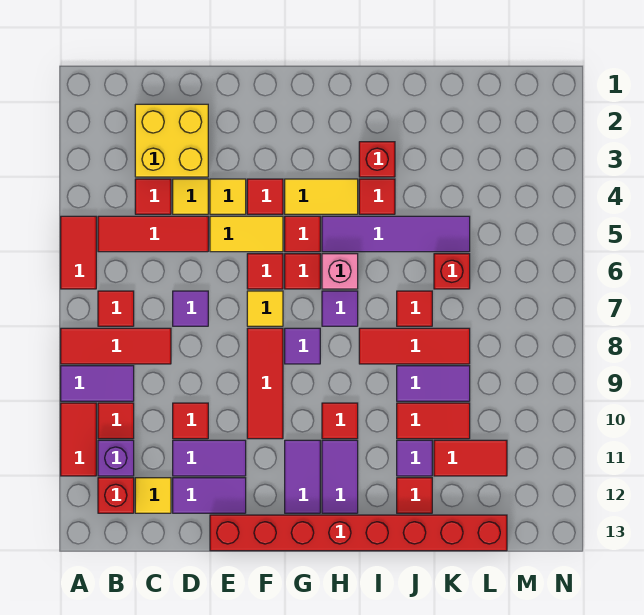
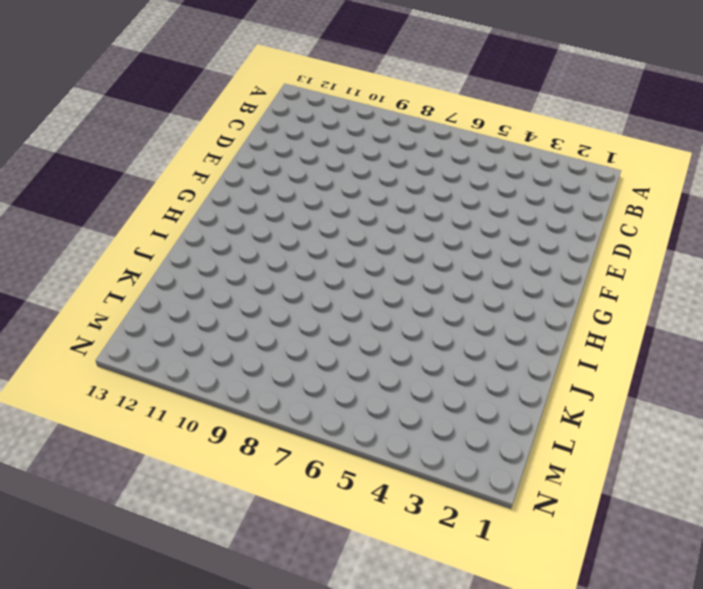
none -> red tile A5:A6 level 1
none -> red tile A8:C8 level 1
none -> purple tile A9:B9 level 1
none -> red tile A10:A11 level 1

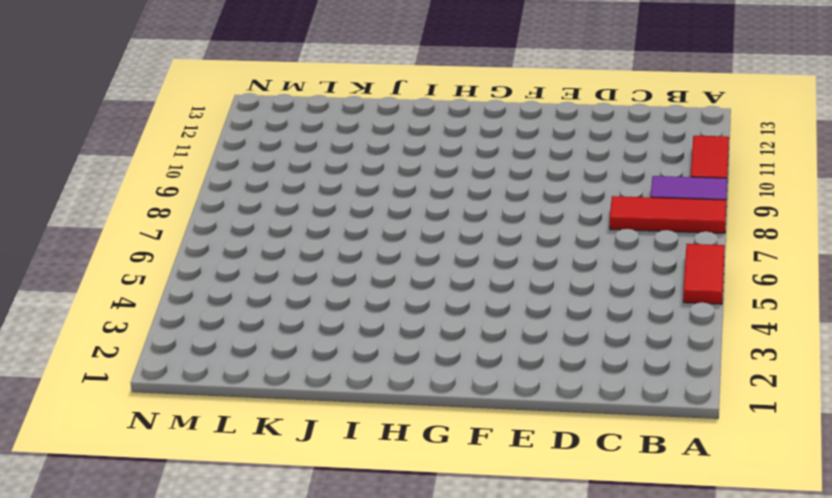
none -> red tile B5:D5 level 1
none -> red tile B7 level 1
none -> red tile B10 level 1
none -> purple brick B11 level 1

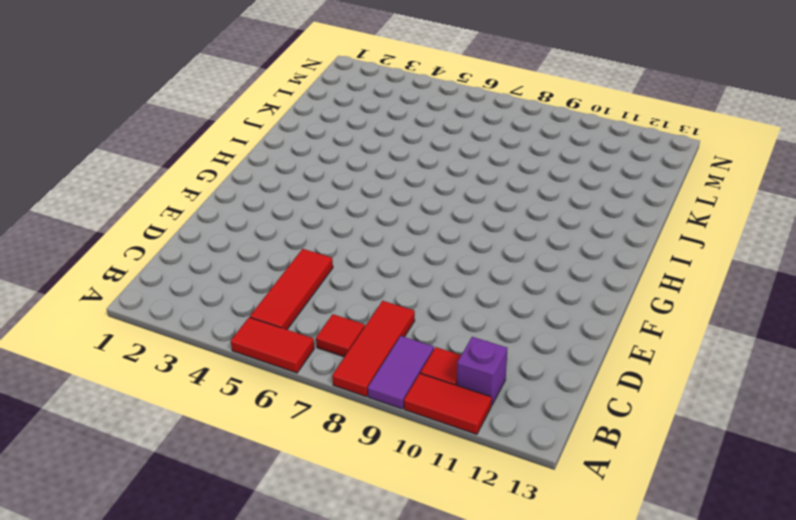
none -> red brick B12 level 1
none -> yellow brick C2:D3 level 1
none -> red tile C4 level 1
none -> yellow tile C12 level 1

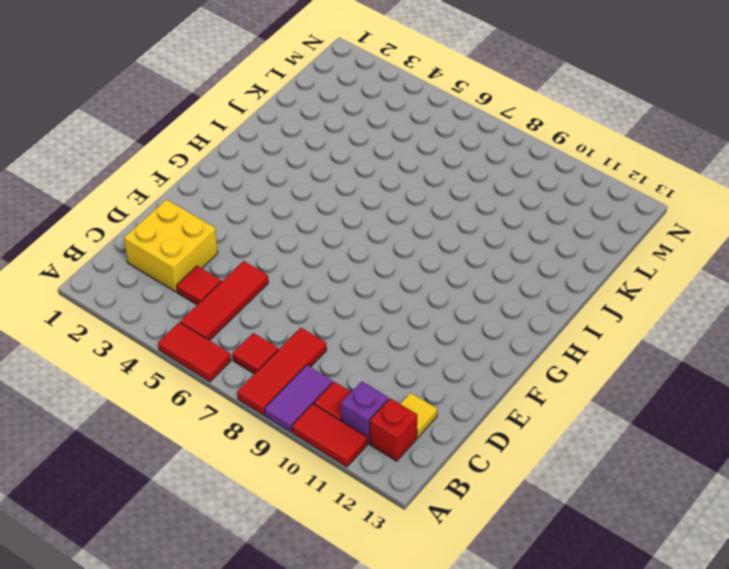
none -> yellow tile D4 level 1
none -> purple tile D7 level 1
none -> red tile D10 level 1
none -> purple tile D11:E11 level 1

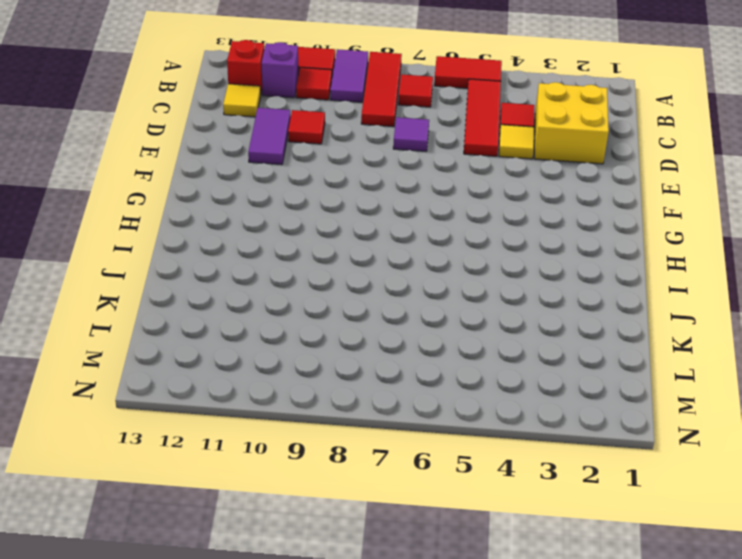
none -> purple tile D12:E12 level 1
none -> yellow tile E4 level 1
none -> yellow tile E5:F5 level 1
none -> red brick E13:L13 level 1

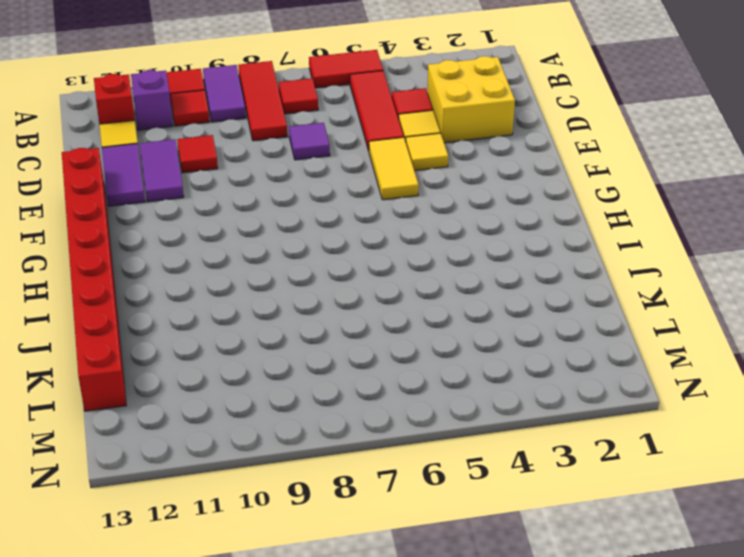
none -> red tile F4 level 1
none -> red tile F6 level 1
none -> yellow tile F7 level 1
none -> red tile F8:F10 level 1

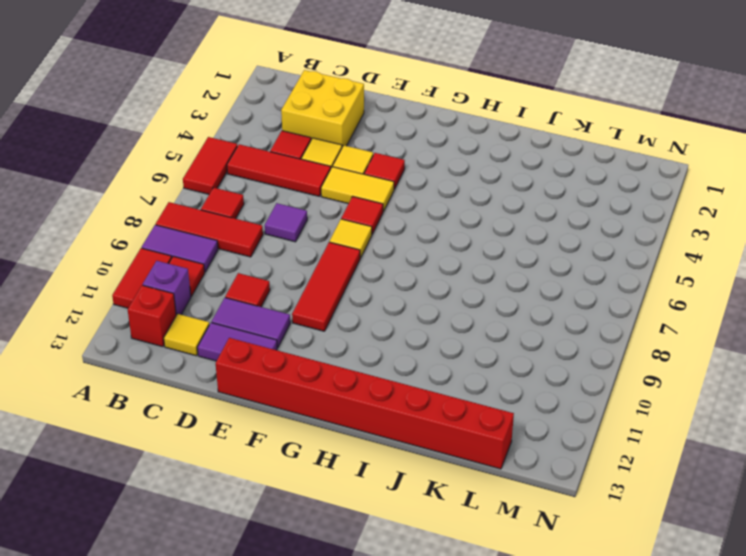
none -> yellow tile G4:H4 level 1
none -> red tile G5 level 1
none -> red tile G6 level 1
none -> purple tile G8 level 1

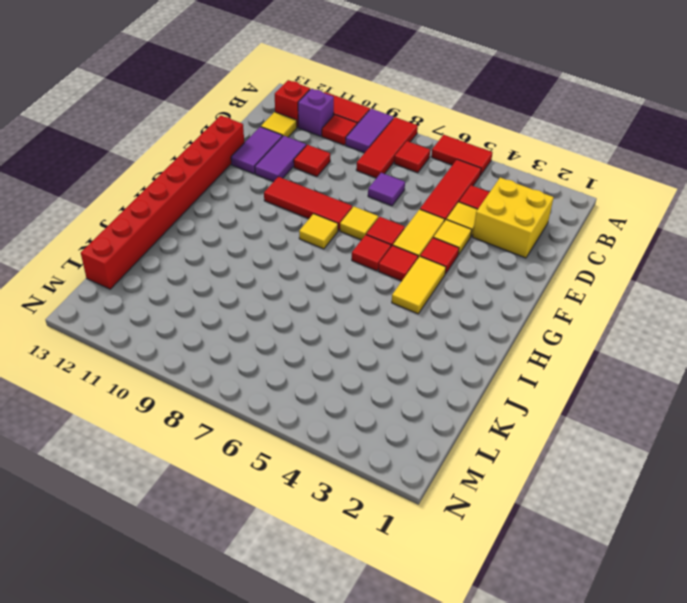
yellow tile G8 level 1 -> purple tile G8 level 1
none -> purple tile G11:G12 level 1
none -> purple tile H5:K5 level 1
none -> pink brick H6 level 1
none -> purple tile H7 level 1

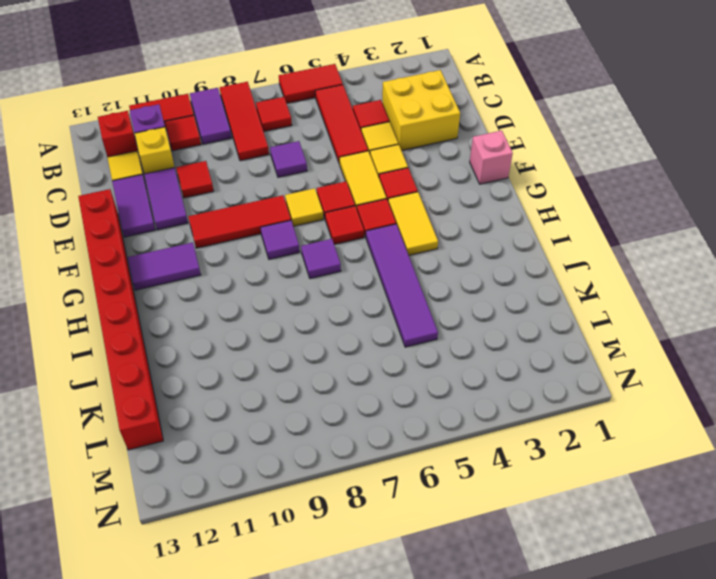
yellow brick C11 level 1 -> none
pink brick F1 level 1 -> pink brick H6 level 1
none -> red tile H10 level 1
none -> purple tile H11:H12 level 1
none -> red brick I3 level 1
none -> red tile I4 level 1

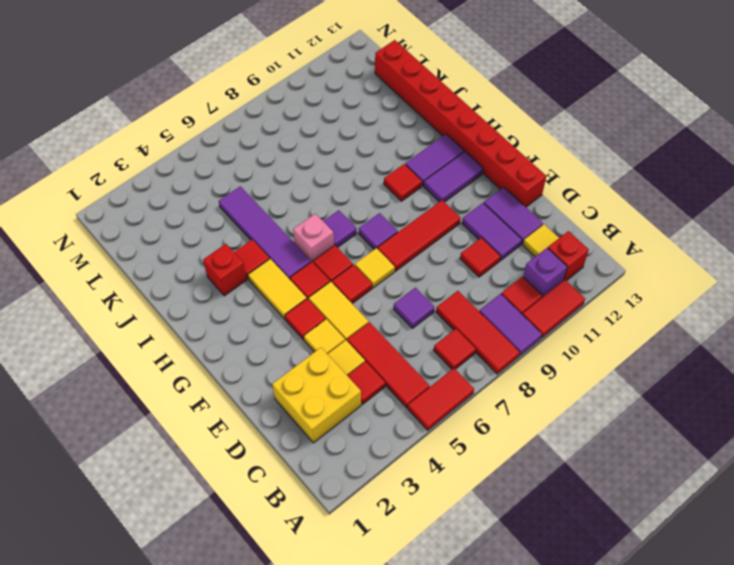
none -> red tile I8:K8 level 1
none -> red tile J7 level 1
none -> purple tile J9:K9 level 1
none -> red tile J10:K10 level 1

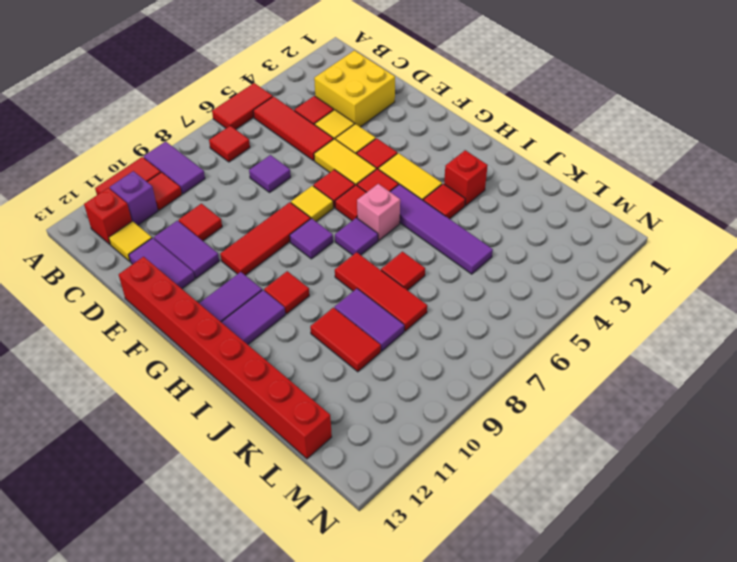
none -> red tile A8:C8 level 1
none -> purple tile J11 level 1
none -> red tile J12 level 1
none -> red brick K6 level 1

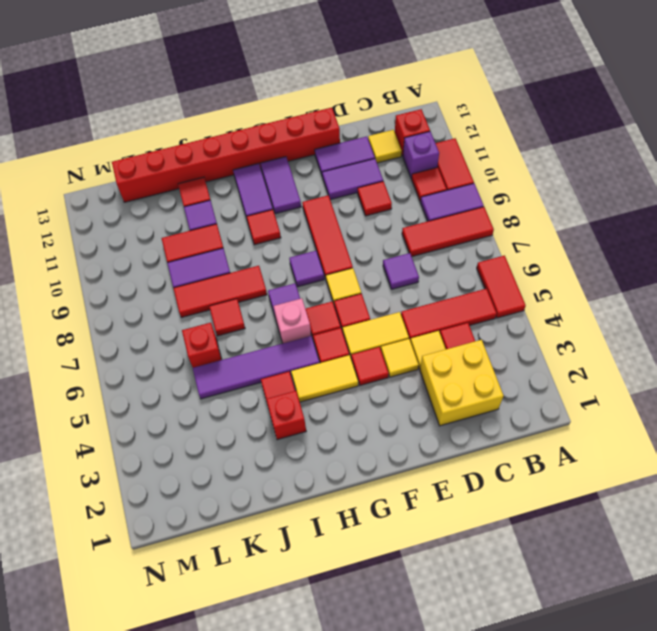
none -> red tile B7 level 1
none -> red tile K11:L11 level 1

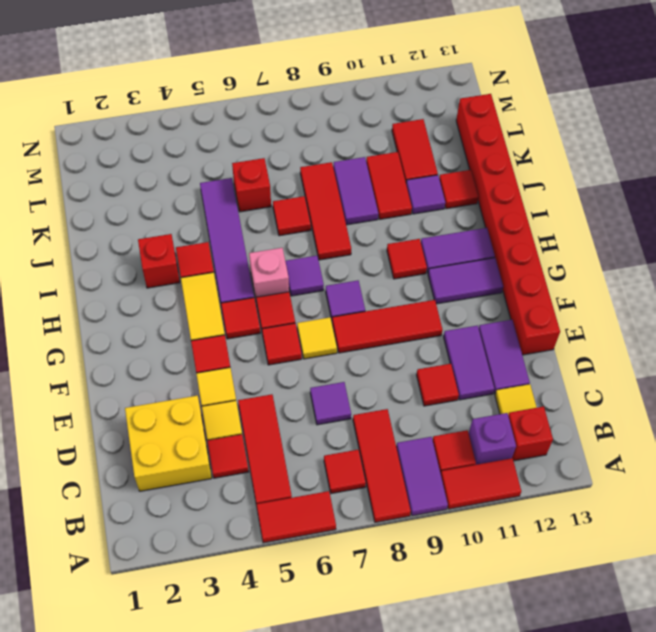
none -> yellow tile E5:F5 level 1

